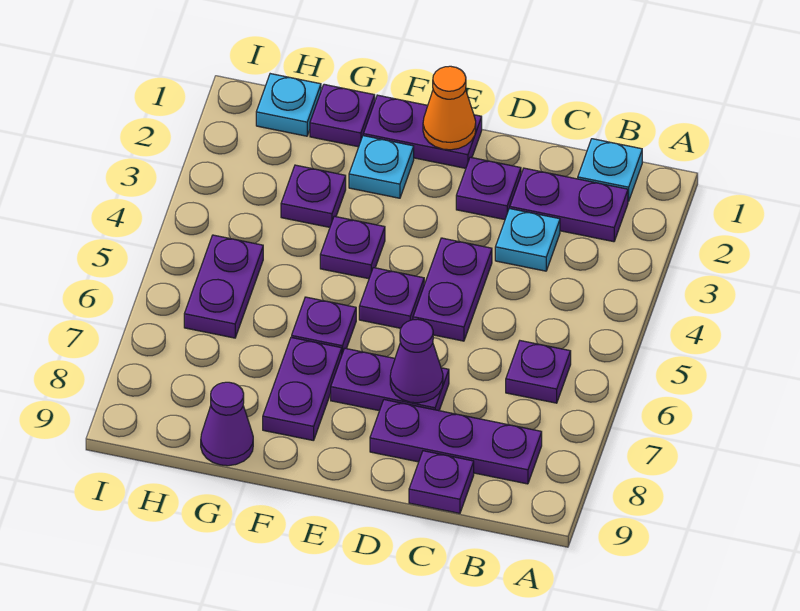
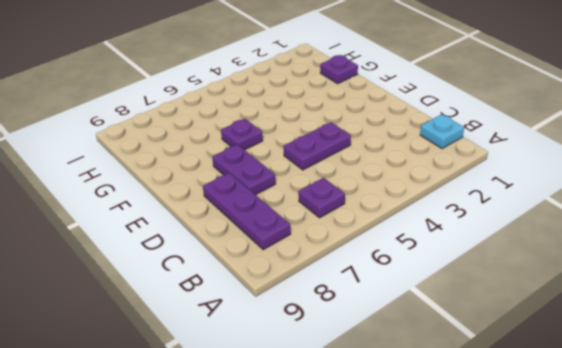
none -> purple plate B2:C2 level 1
none -> cyan plate C3 level 1
none -> purple plate C9 level 1

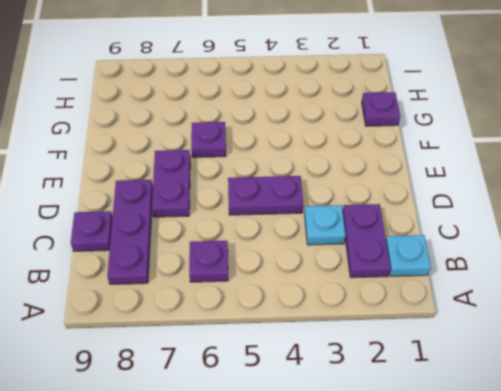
none -> purple plate D2 level 1
none -> purple plate E1:F1 level 1
none -> purple plate E5 level 1

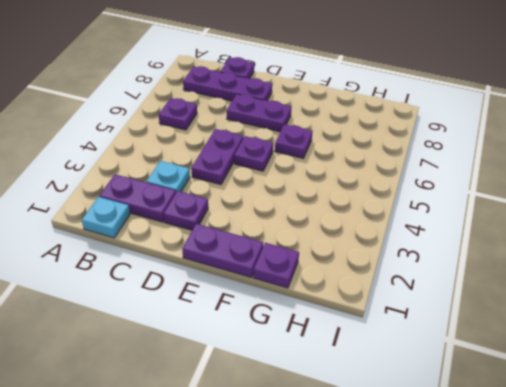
none -> cyan plate F2 level 1
none -> purple plate F4 level 1
none -> purple plate F7:F8 level 1

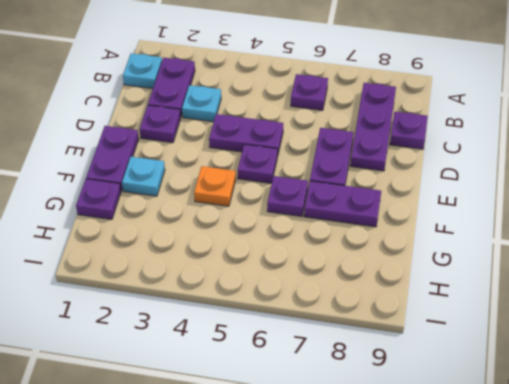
orange plate F4 level 1 -> purple plate F4 level 1
none -> purple plate G3 level 1
none -> purple cone G9 level 1
none -> cyan plate H1 level 1

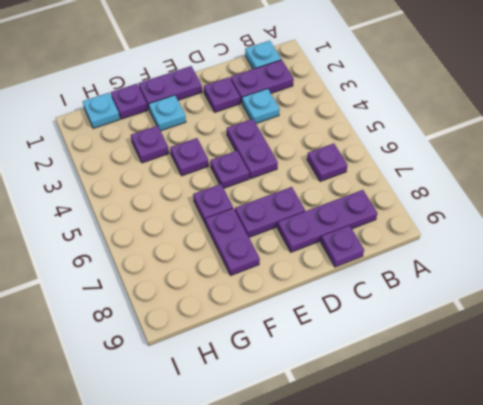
none -> purple cone G9 level 1
none -> purple plate H5:H6 level 1
none -> purple cone D7 level 2

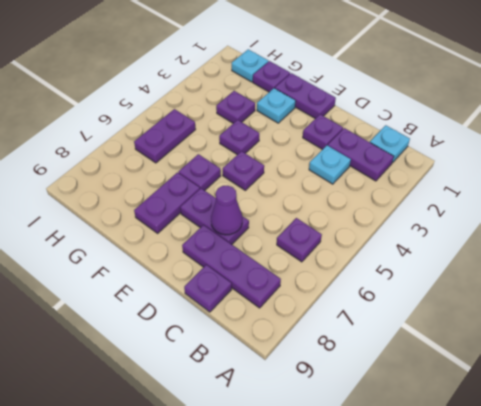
none -> purple plate D4:D5 level 1
none -> purple cone G9 level 1
none -> orange cone E1 level 2

